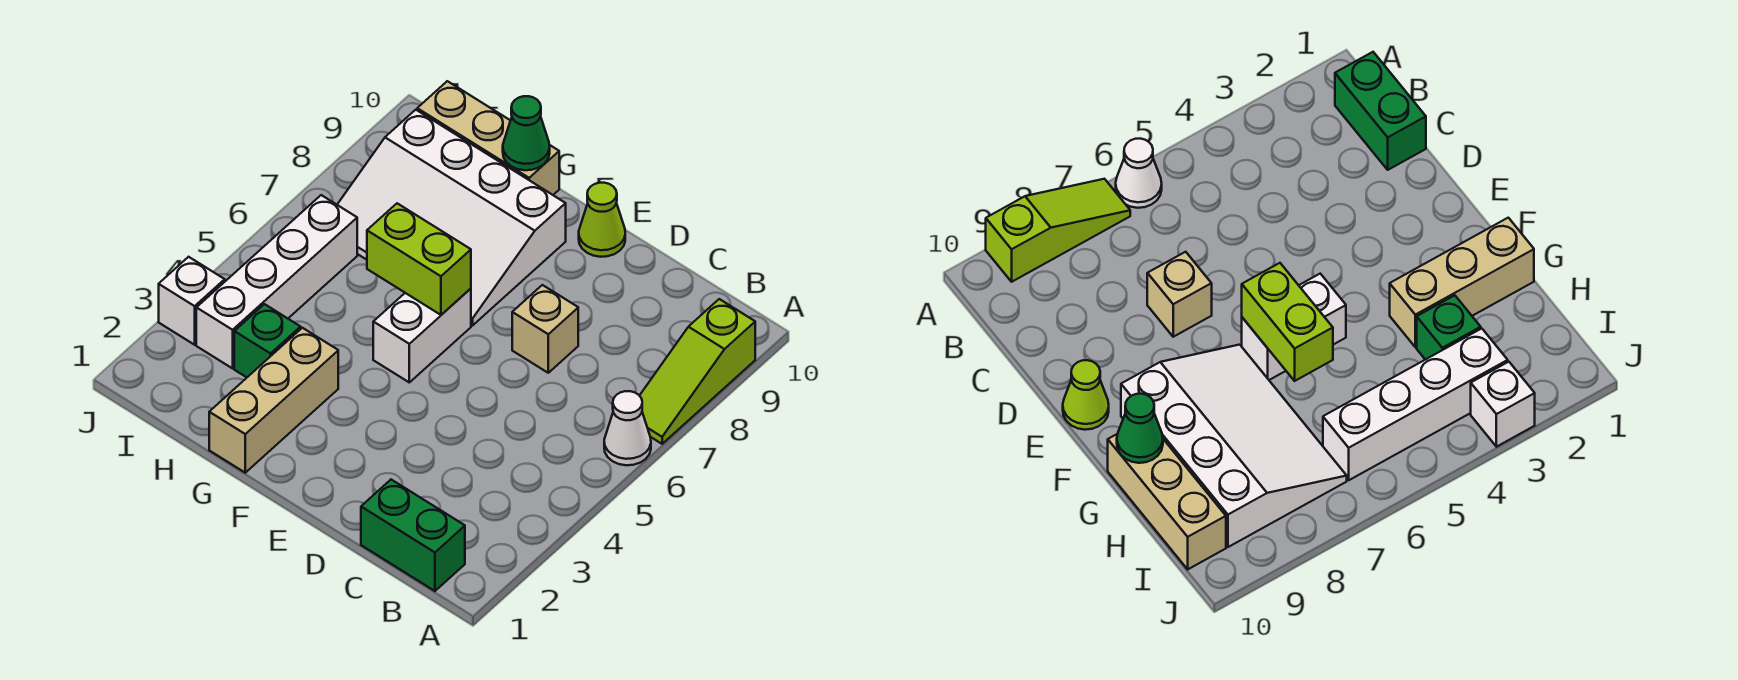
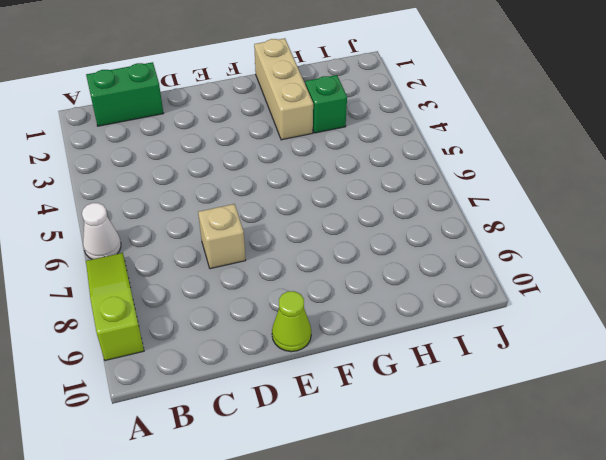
none -> white brick F5:F6 level 1
none -> white slope F7:I9 level 1 top 9
none -> tan brick G10:I10 level 1

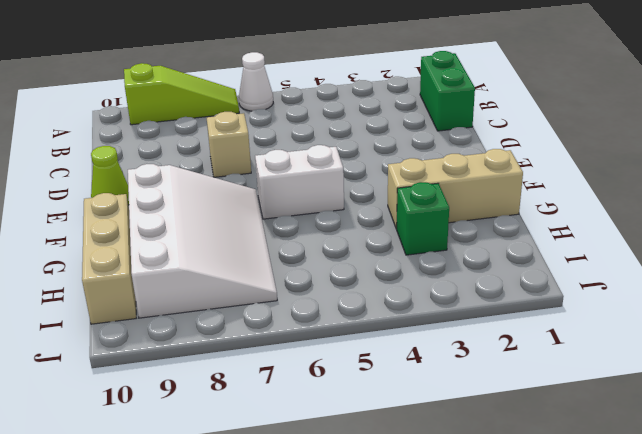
none -> white brick I3:I6 level 1
none -> white brick J3 level 1
none -> lime brick F6:G6 level 2

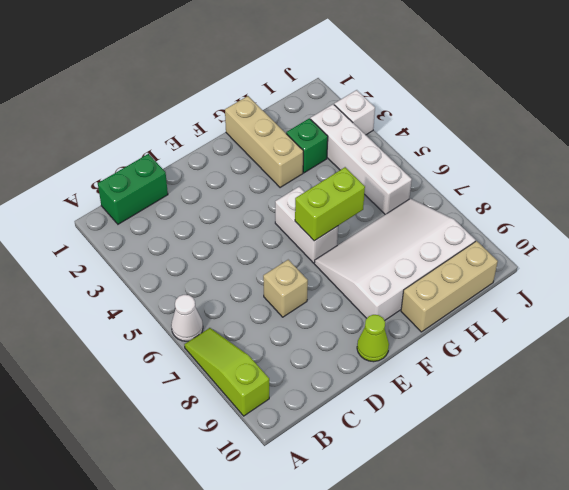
none -> green cone G10 level 2

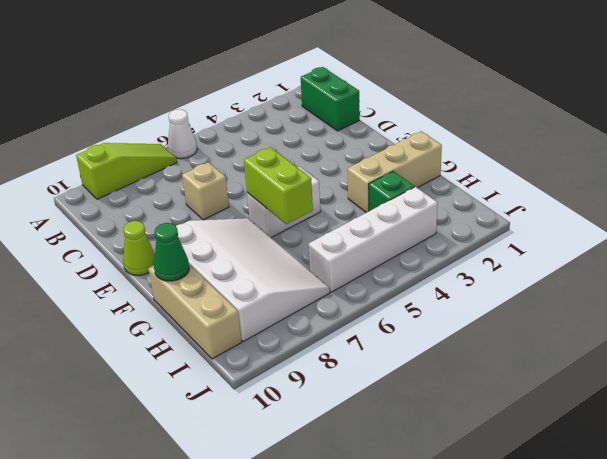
none -> white brick J3 level 1

